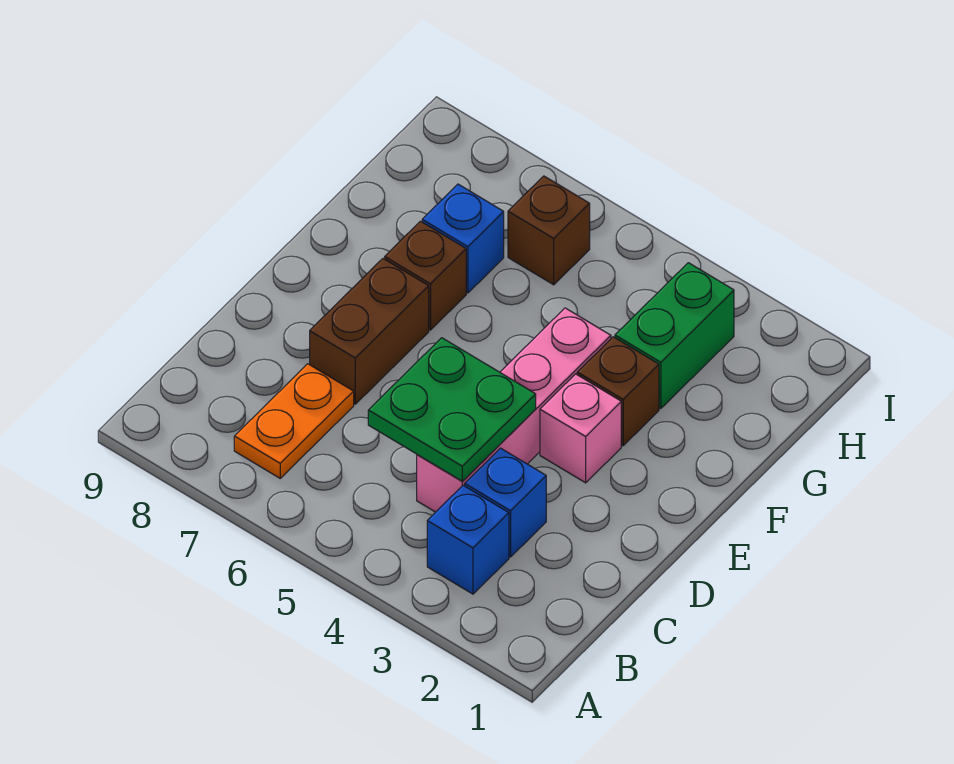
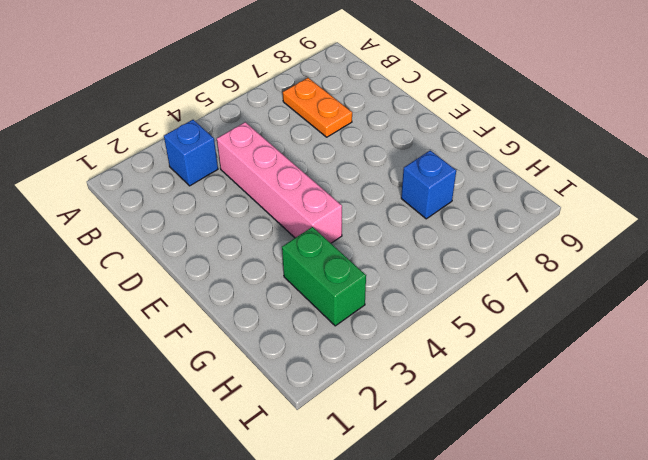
none -> blue brick C3 level 1
none -> brown brick D7:E7 level 1
none -> pink brick E3 level 1

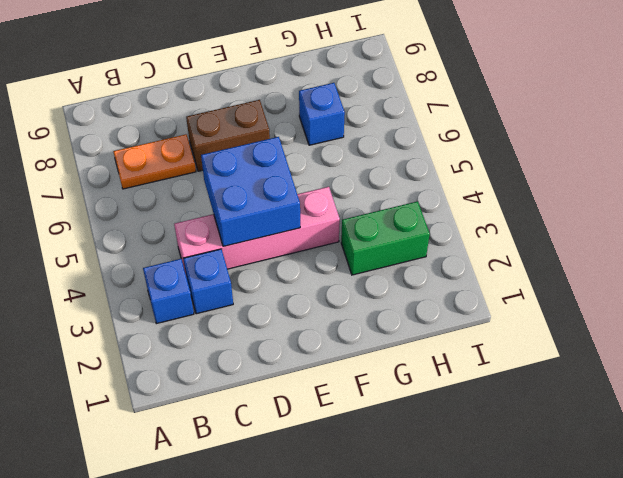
blue brick D4:E5 level 2 -> green plate C4:D5 level 2
none -> pink brick E3 level 1
none -> brown brick F3 level 1
none -> brown brick F7 level 1

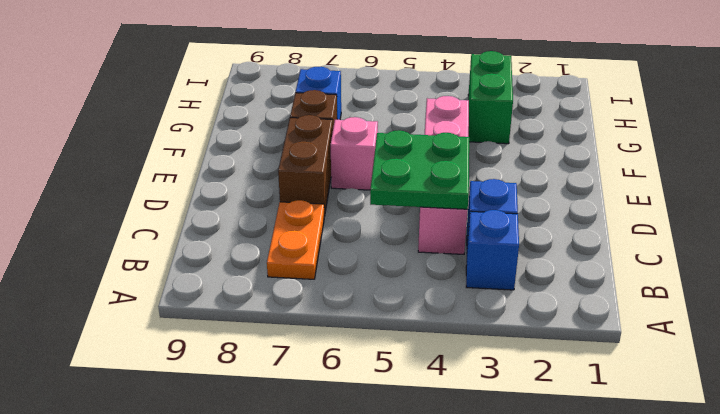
pink brick E6 level 1 -> pink brick E3 level 1
none -> brown brick F3 level 1
none -> brown brick H6 level 1

